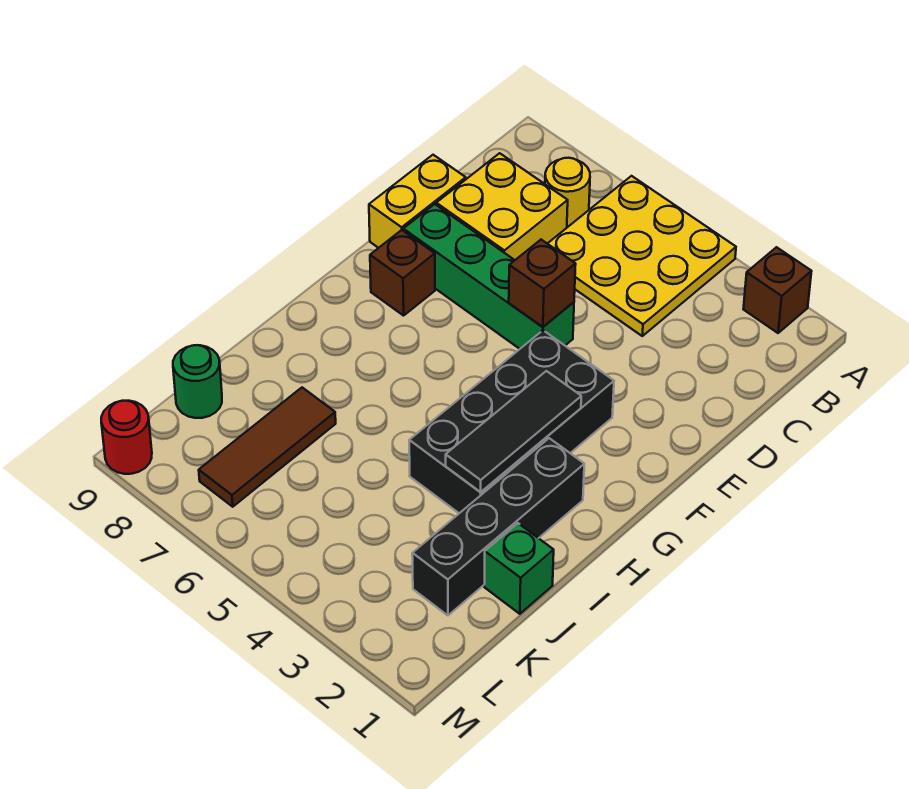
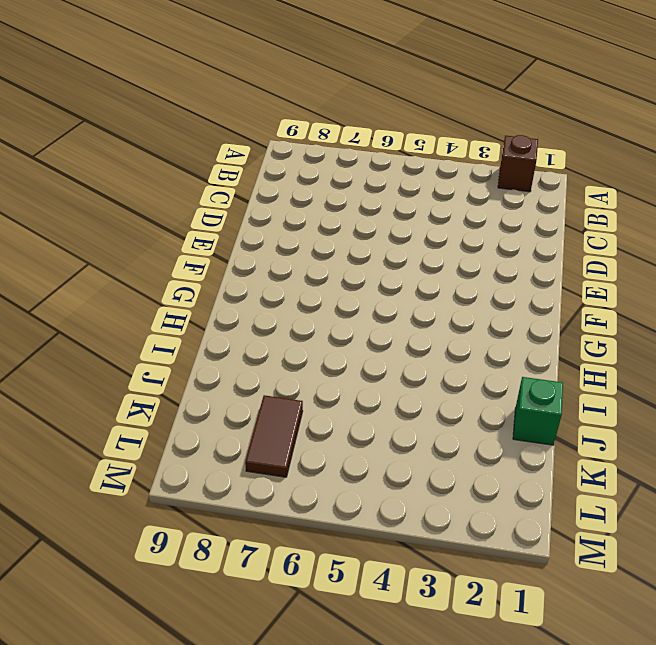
brown tile K7:L7 level 1 -> brown tile J7:L7 level 1
none -> yellow plate A4:C6 level 1
none -> yellow round brick B7 level 1
none -> yellow brick C7:D8 level 1

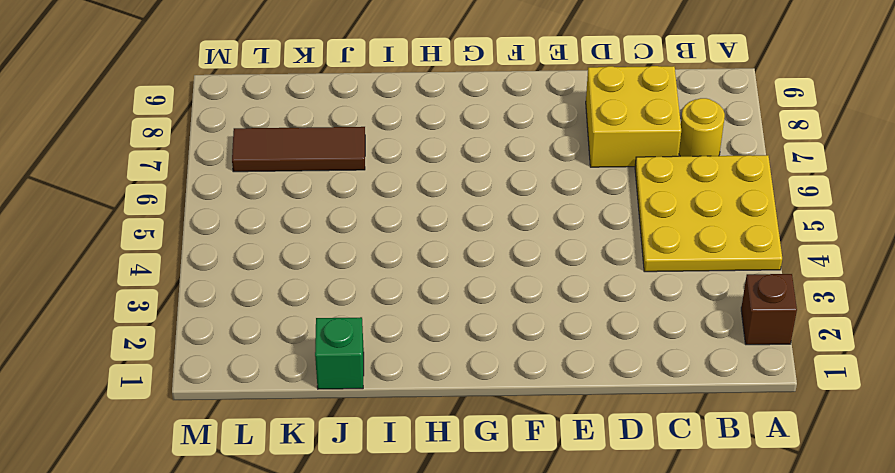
none -> yellow brick D9:E9 level 1
none -> green brick E5:E8 level 1
none -> black brick F3:I4 level 1

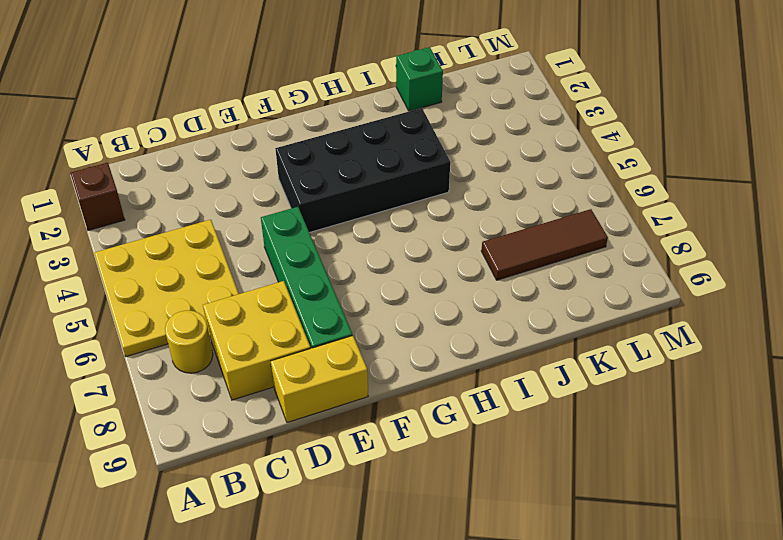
none -> brown brick F8 level 1
none -> black brick H2:K2 level 1
none -> green round brick K9 level 1

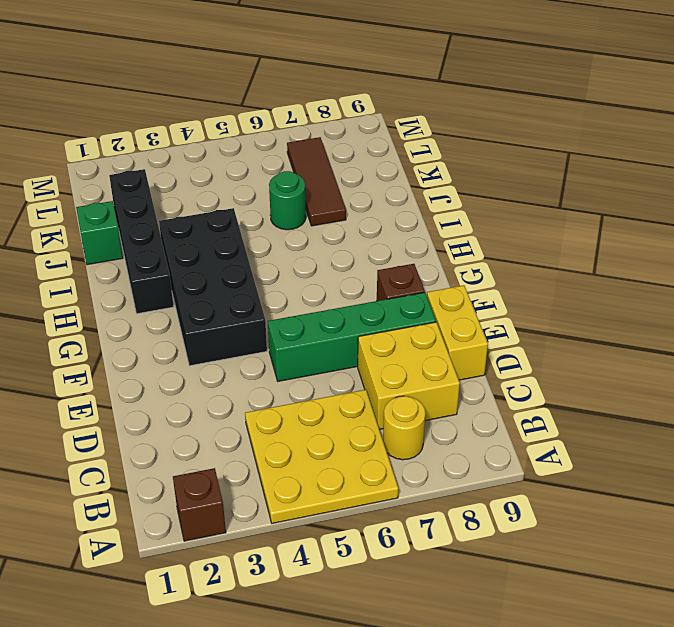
green round brick J6 level 1 -> green round brick K9 level 1
none -> red round brick M9 level 1
none -> brown brick E5 level 2
none -> black tile G3:I3 level 2

